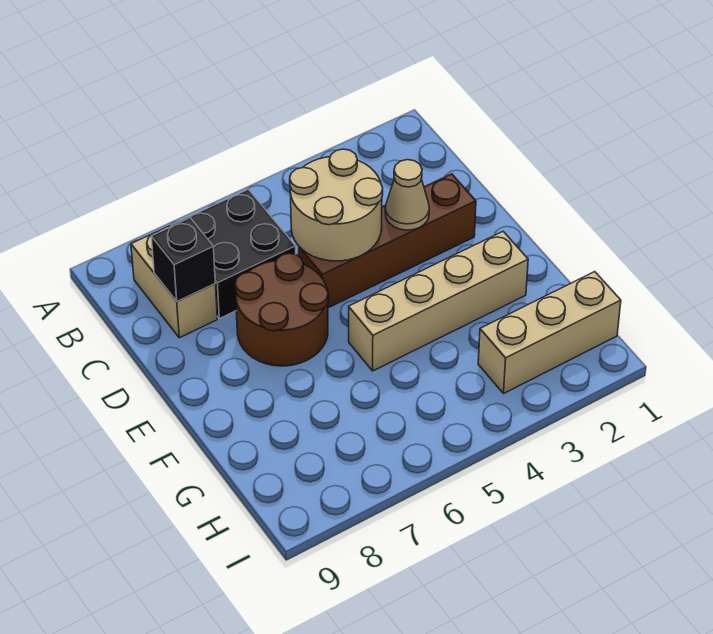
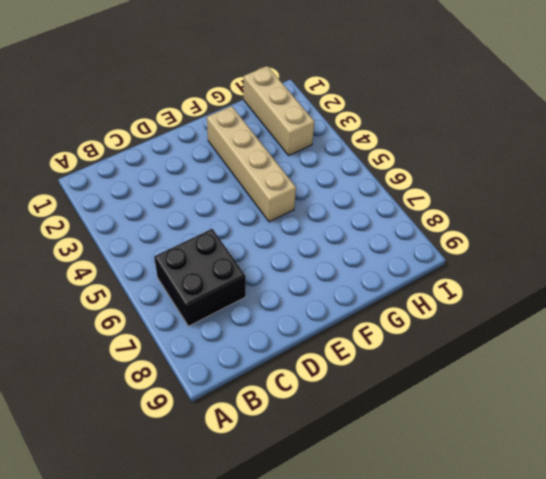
none -> tan brick B8:C8 level 1
none -> brown brick D2:D5 level 1

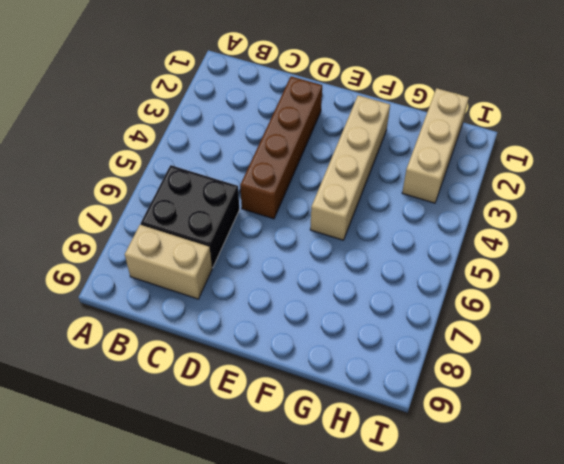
none -> brown round brick D6:E7 level 1
none -> tan round brick C4:D5 level 2

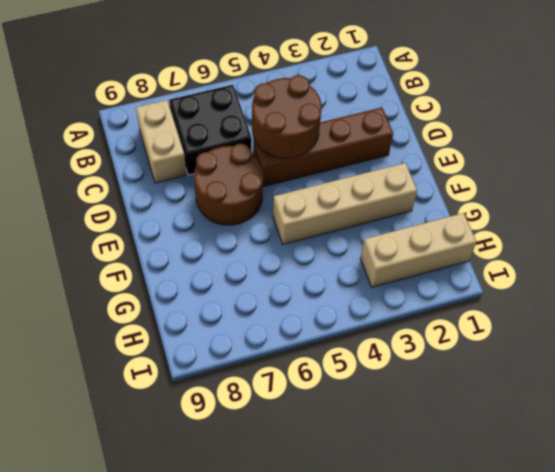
brown round brick C4:D5 level 2 -> tan round brick C4:D5 level 2
none -> black brick C8 level 2
none -> tan cone D3 level 2

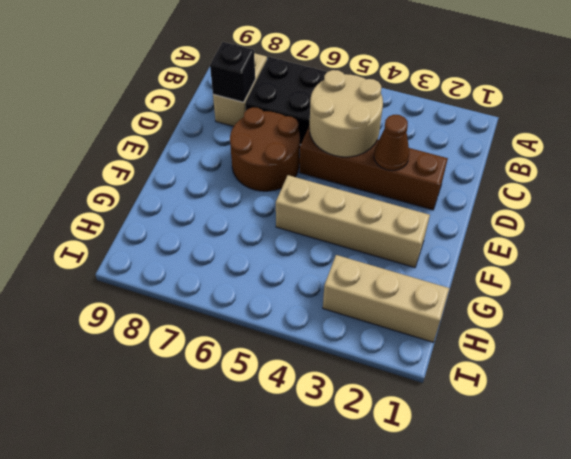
brown cone D3 level 2 -> tan cone D3 level 2

